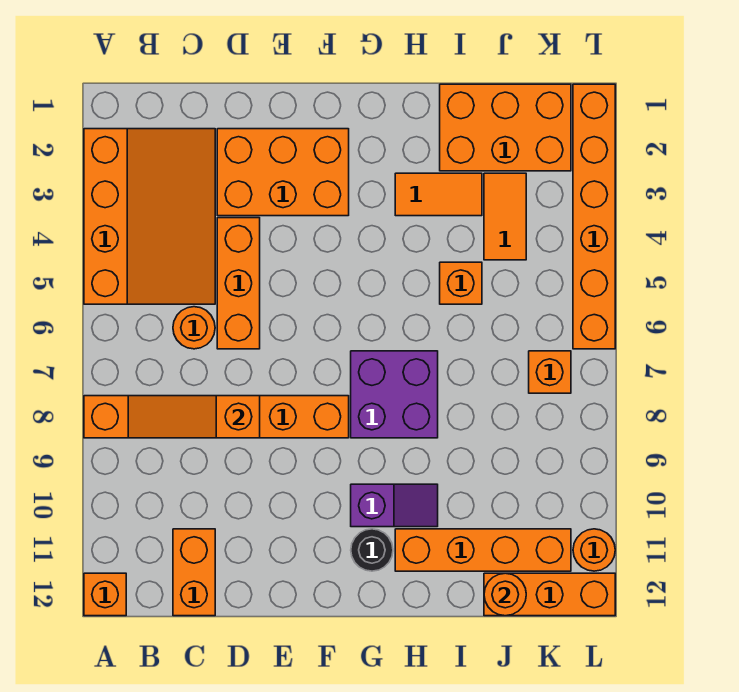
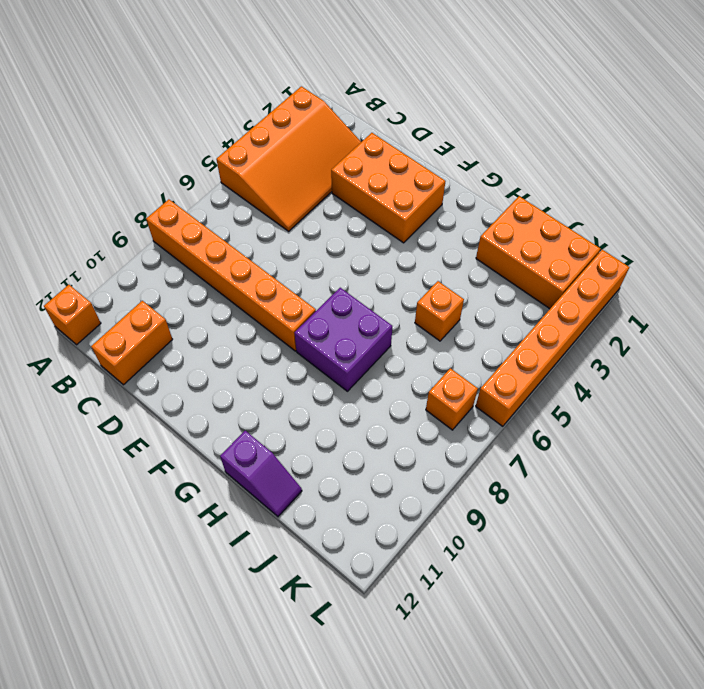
purple slope H12:I12 level 1 top H -> purple slope G10:H10 level 1 top G
none -> orange round brick C6 level 1
none -> orange brick D4:D6 level 1
none -> black round brick G11 level 1

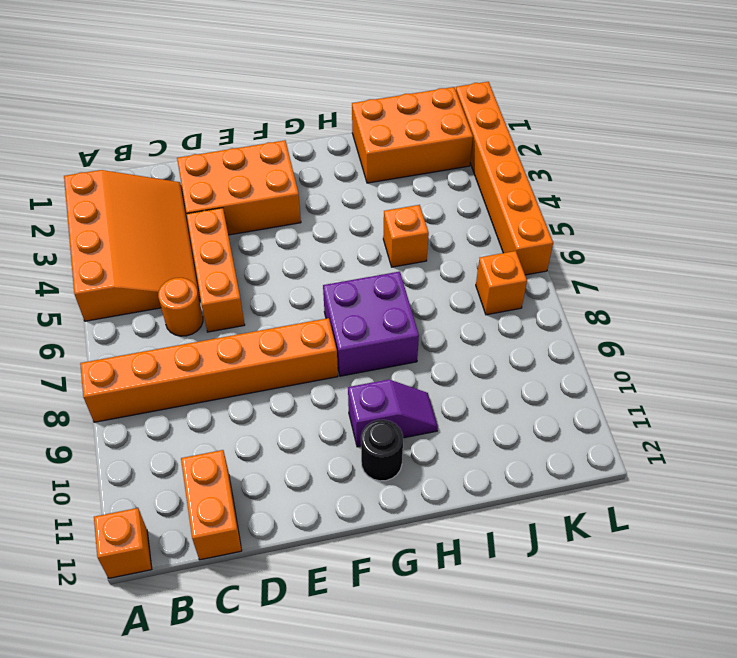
none -> orange tile H3:I3 level 1
none -> orange brick H11:K11 level 1
none -> orange tile J3:J4 level 1

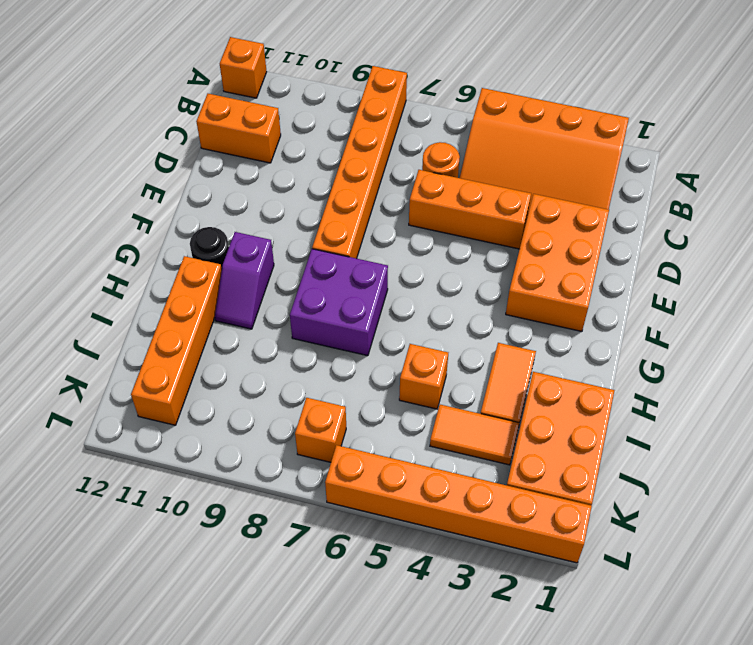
none -> orange brick J12:L12 level 1
none -> orange round brick L11 level 1
none -> orange slope B8:D8 level 2 top D

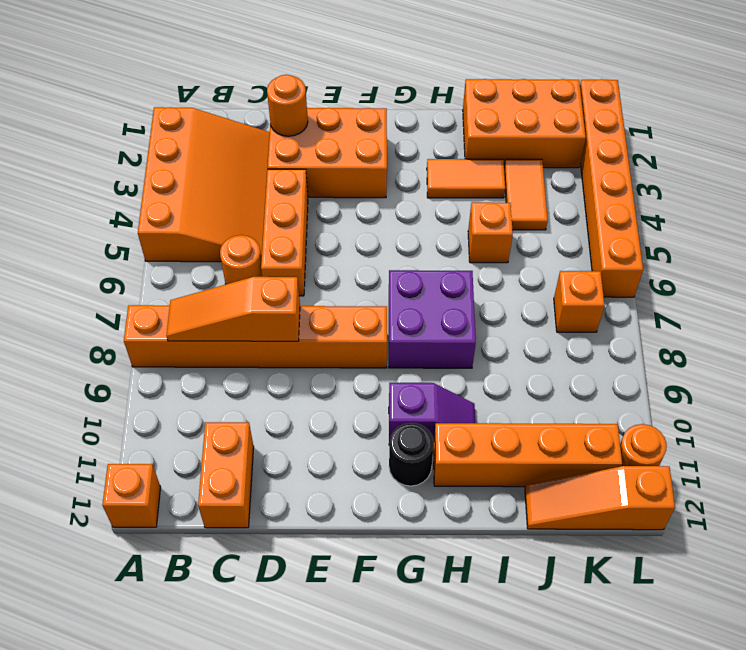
orange round brick D2 level 2 -> orange round brick J12 level 2
orange slope J12:L12 level 1 top L -> orange brick J12:L12 level 1

